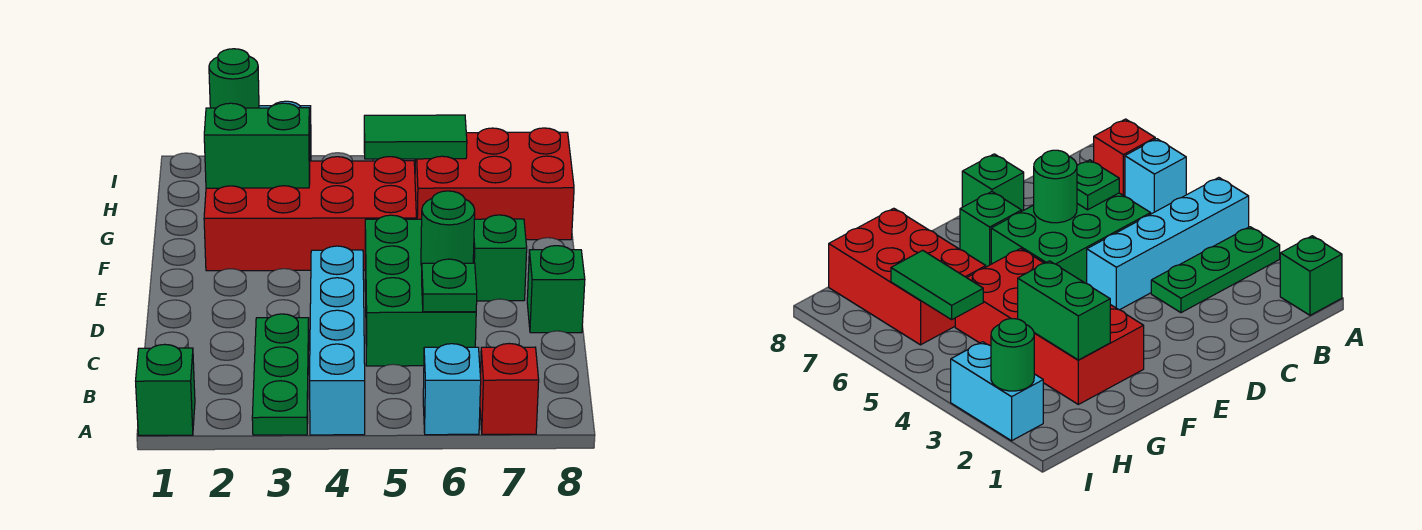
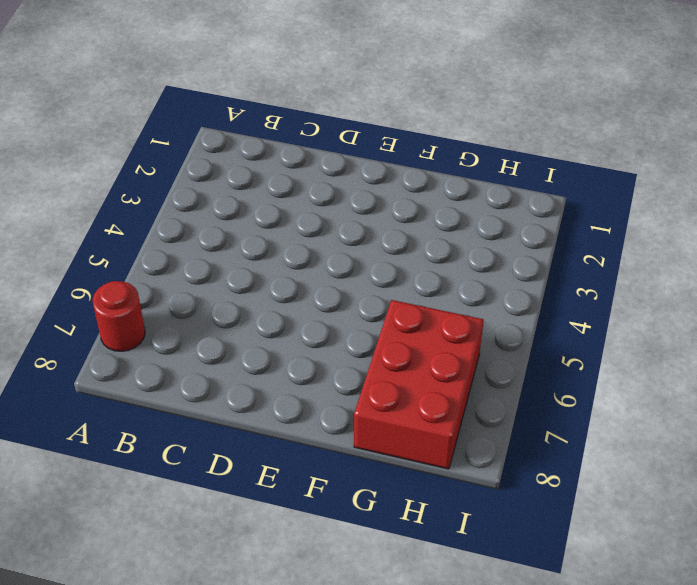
red round brick A7 level 1 -> red brick A7 level 1
none -> green brick A1 level 1
none -> green plate A3:C3 level 1
none -> cyan brick A4:D4 level 1

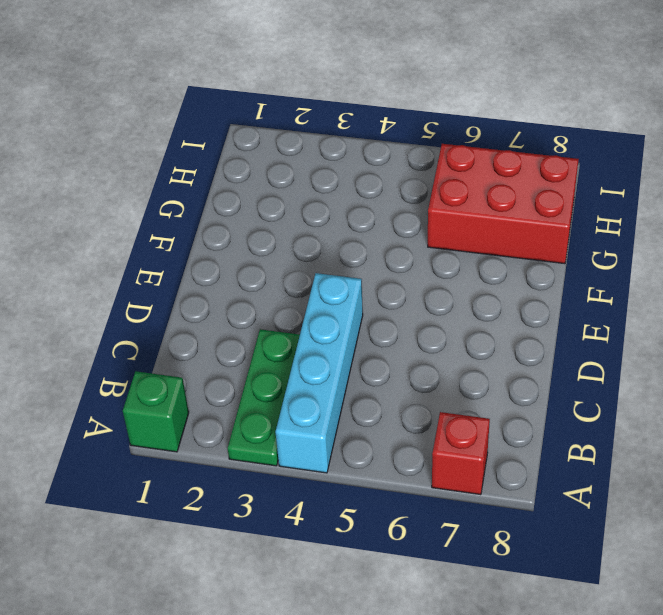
none -> cyan brick A6 level 1
none -> green brick C5:E6 level 1
none -> green brick D8 level 1

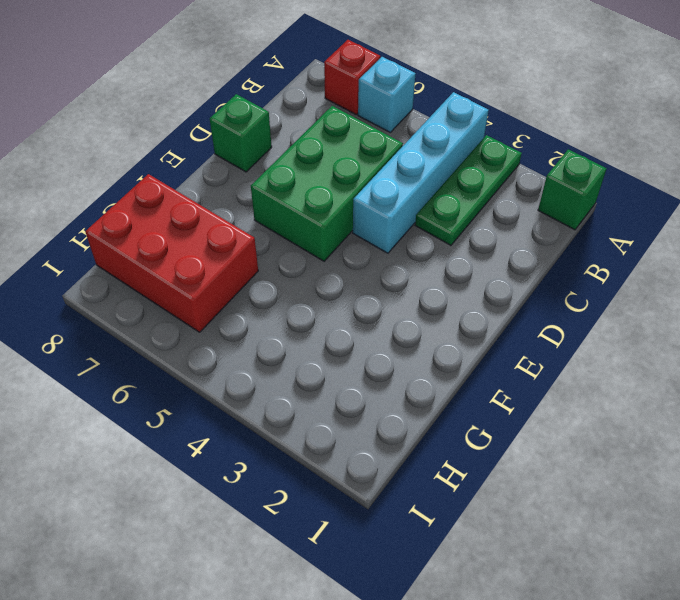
none -> green brick E7 level 1
none -> red brick F2:G5 level 1
none -> cyan brick I2:I3 level 1

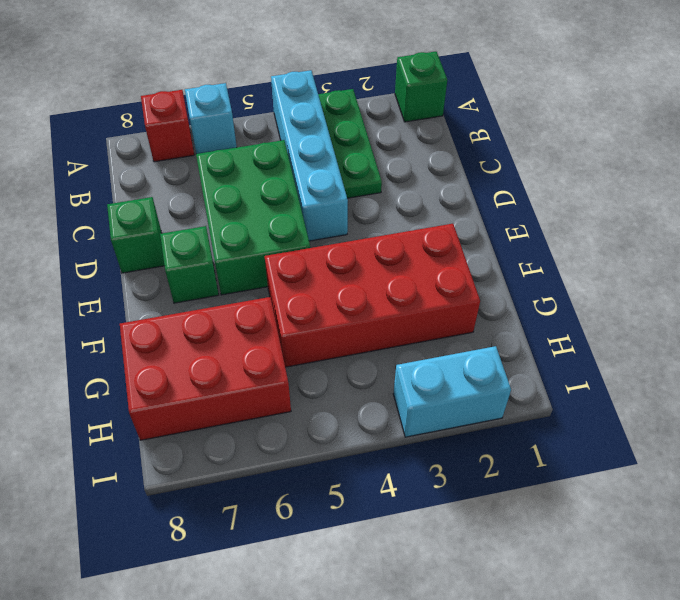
none -> green plate C6 level 2
none -> green round brick D6 level 2
none -> green brick G2:G3 level 2

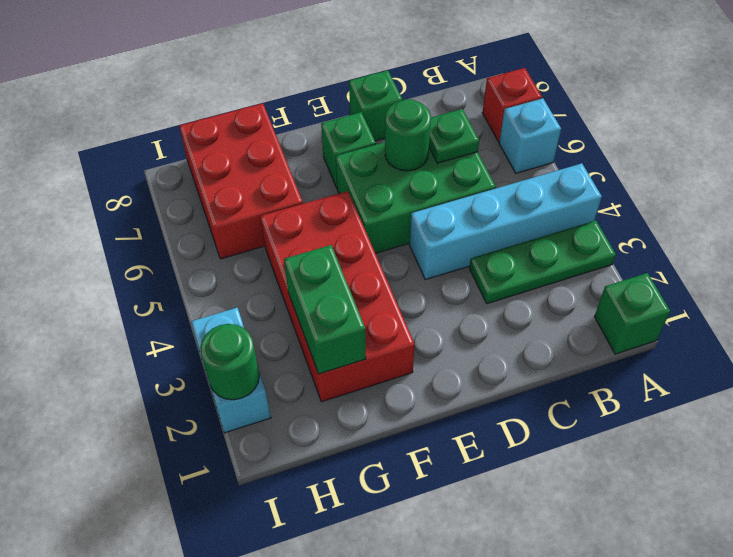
none -> green tile H5:H6 level 2

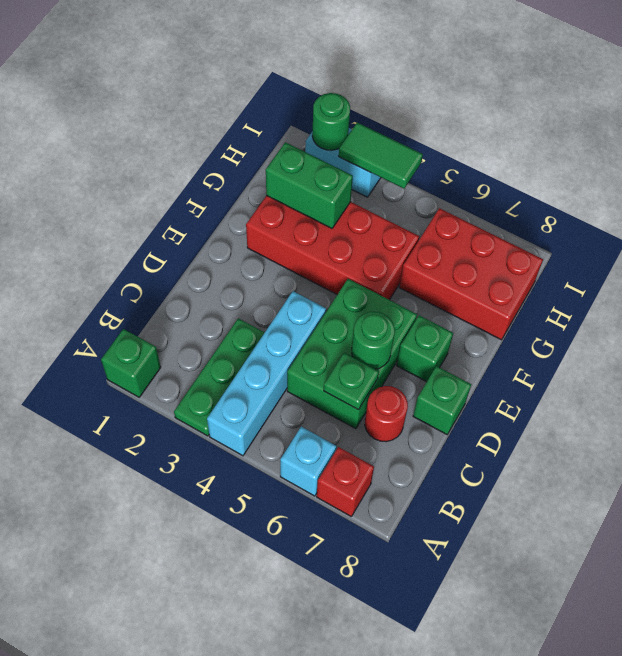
red round brick C7 level 1 -> none
green tile I3:I4 level 2 -> green tile H5:H6 level 2

